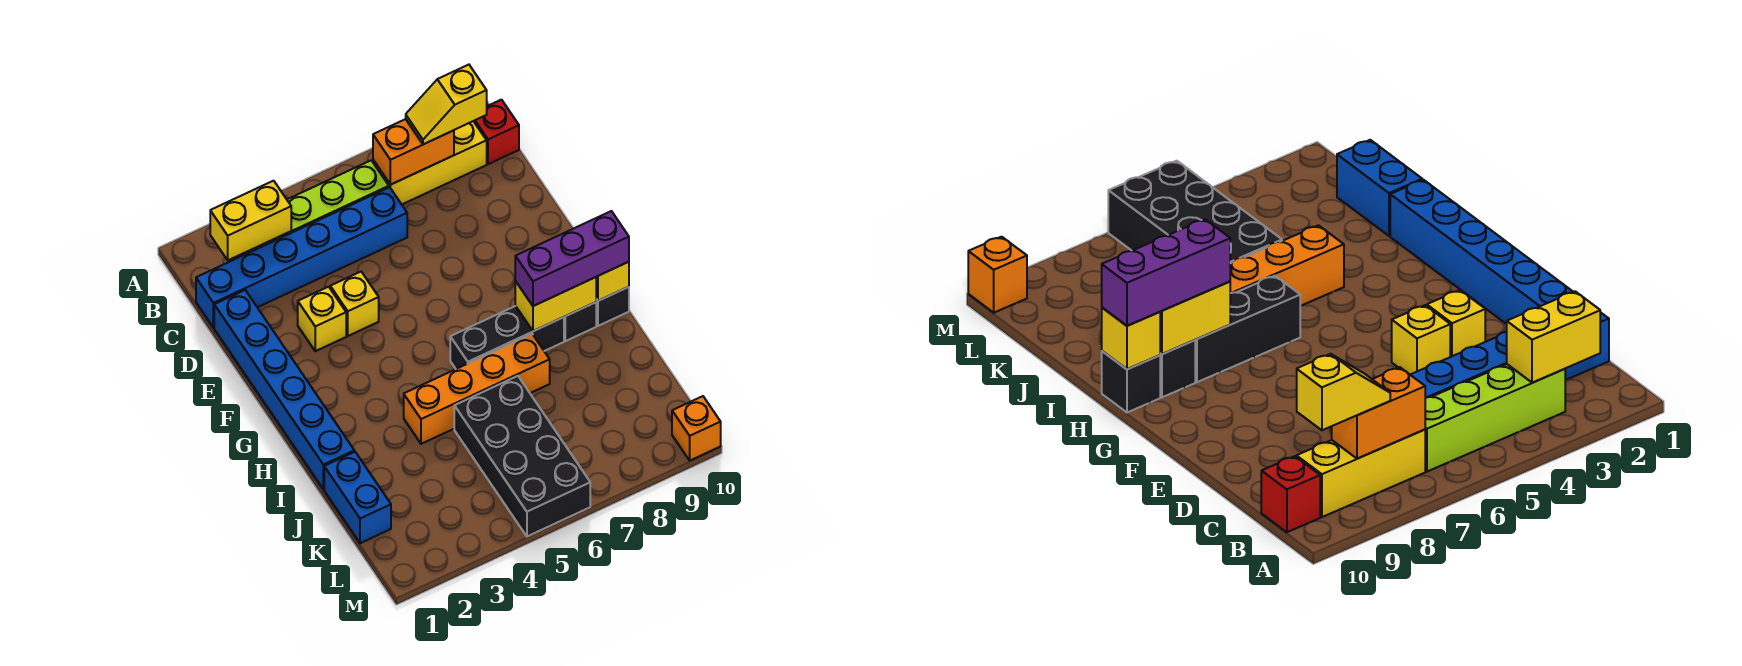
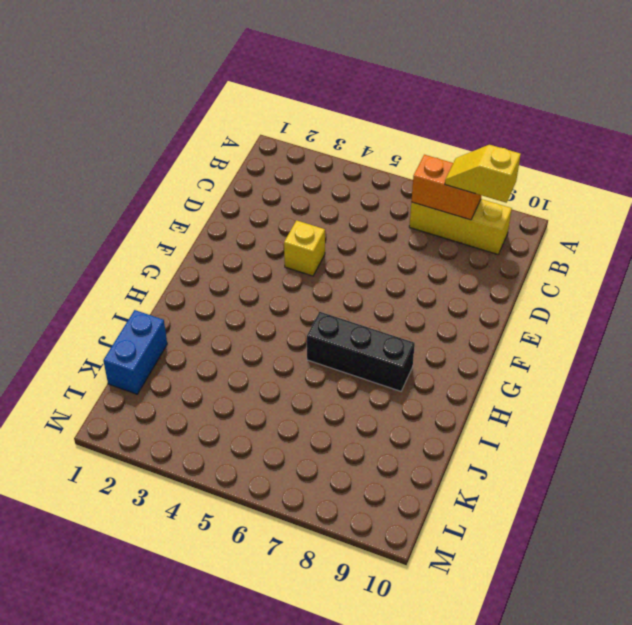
none -> lime brick B3:B6 level 1
none -> red brick B10 level 1
none -> blue brick C1:C6 level 1

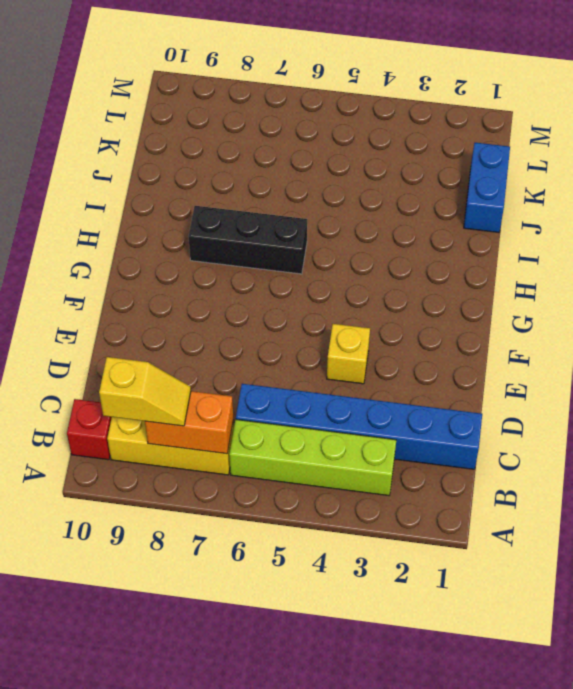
none -> blue brick D1:I1 level 1
none -> yellow brick E3 level 1
none -> black brick H9 level 1

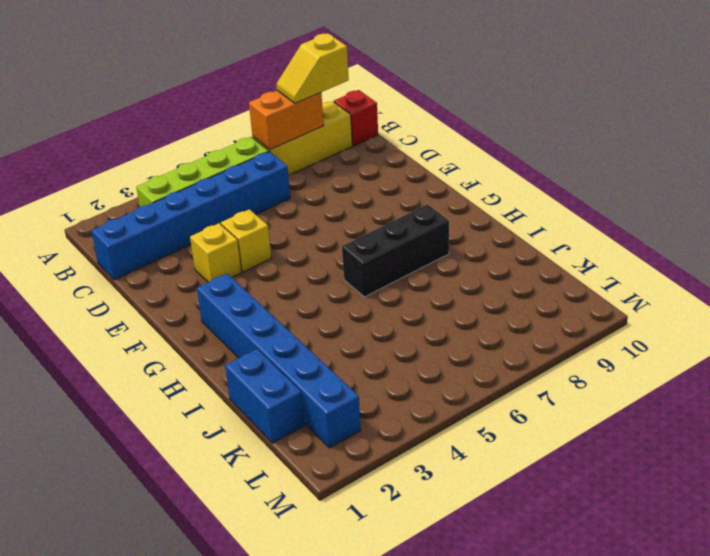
blue brick G2:L2 level 1 -> blue brick D1:I1 level 1
none -> black brick H9 level 1
none -> black brick H10 level 1
none -> orange brick I4:I7 level 1

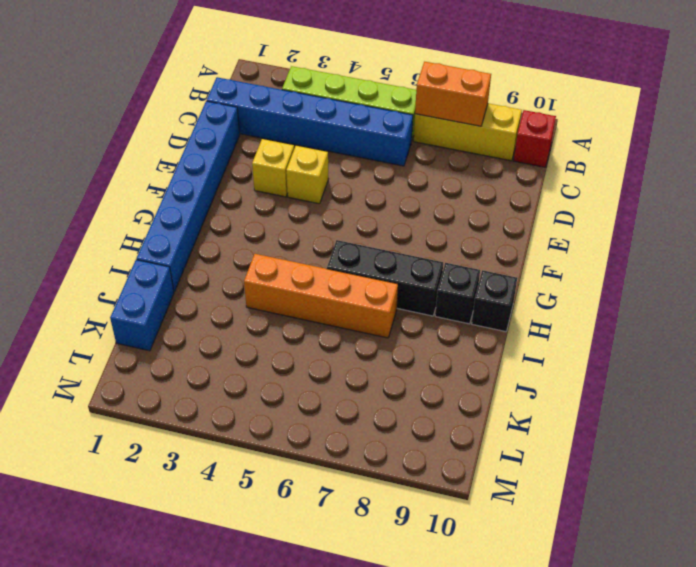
none -> black brick J5:M6 level 1
none -> orange brick M10 level 1
none -> yellow brick B2:B3 level 2

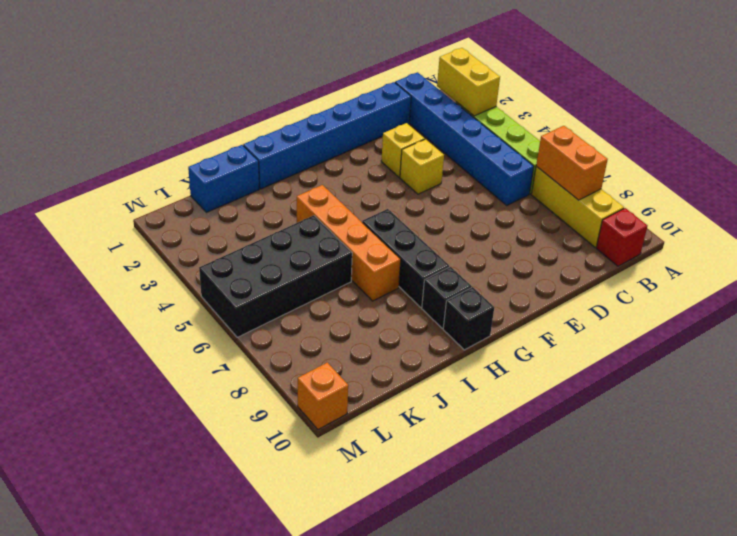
none -> yellow brick H8:H9 level 2
none -> yellow brick H10 level 2
none -> yellow slope B8:B9 level 3 top 9

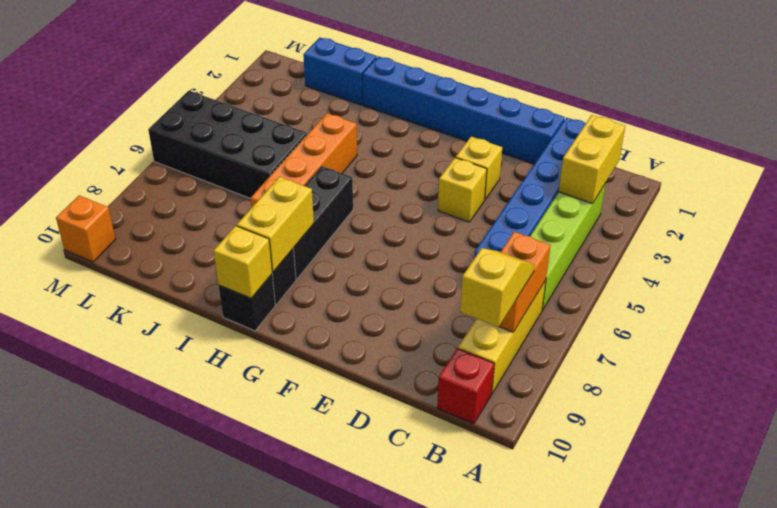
none -> purple brick H8:H10 level 3

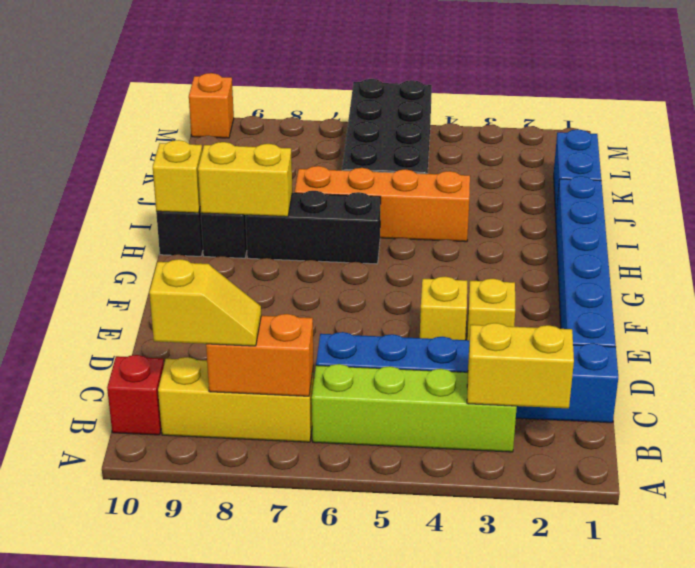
none -> purple brick H8:H10 level 3

